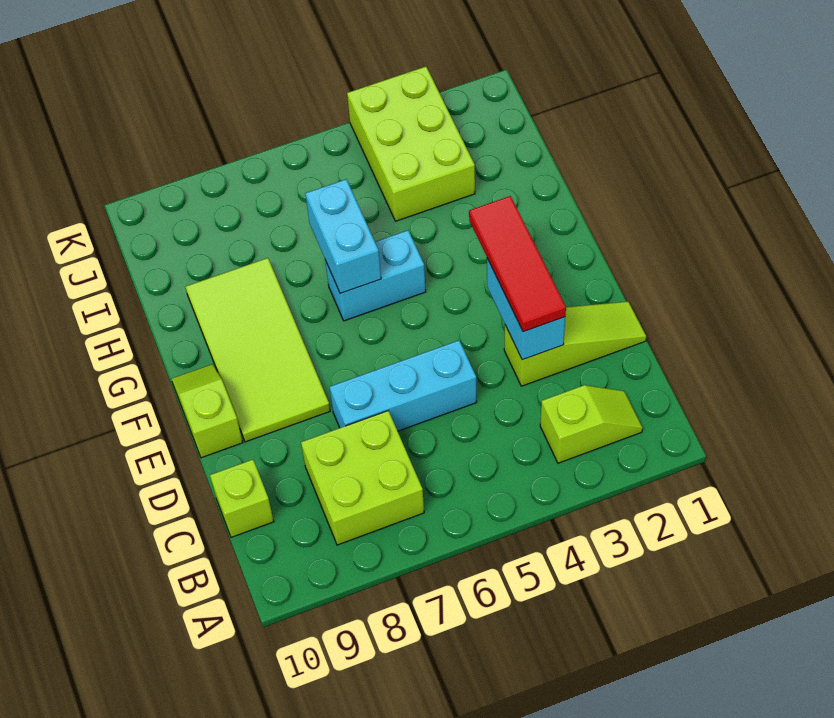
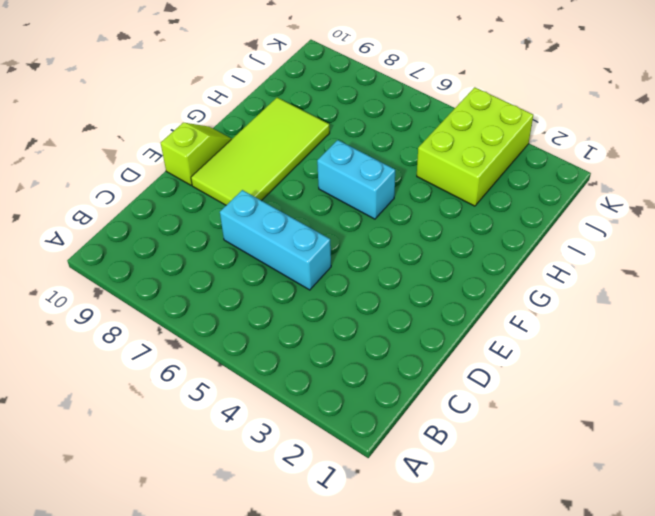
none -> lime slope B2:B3 level 1 top 3
none -> lime brick B7:C8 level 1
none -> lime brick C10 level 1

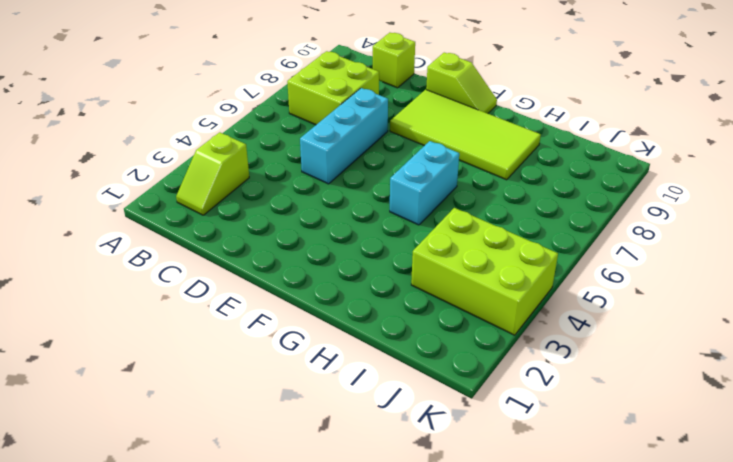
none -> lime slope D1:D3 level 1 top 3
none -> cyan brick D3:E3 level 2
none -> cyan brick G6:H6 level 2

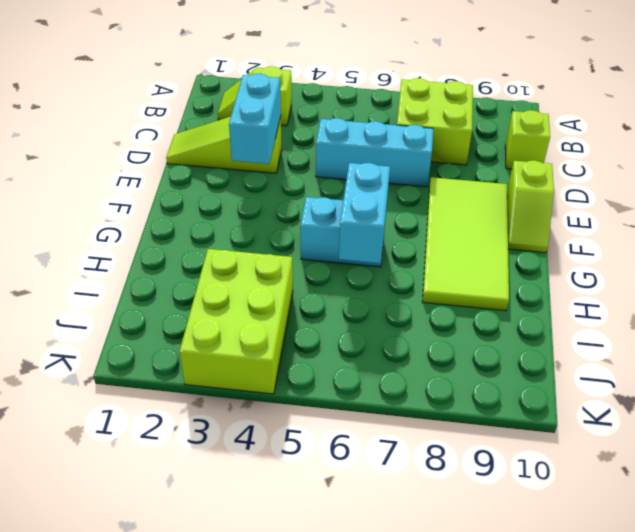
none -> red tile D3:F3 level 3

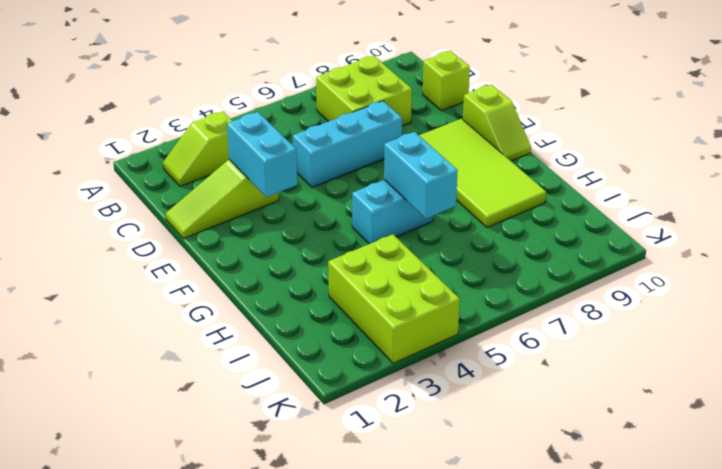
none -> red tile D3:F3 level 3

